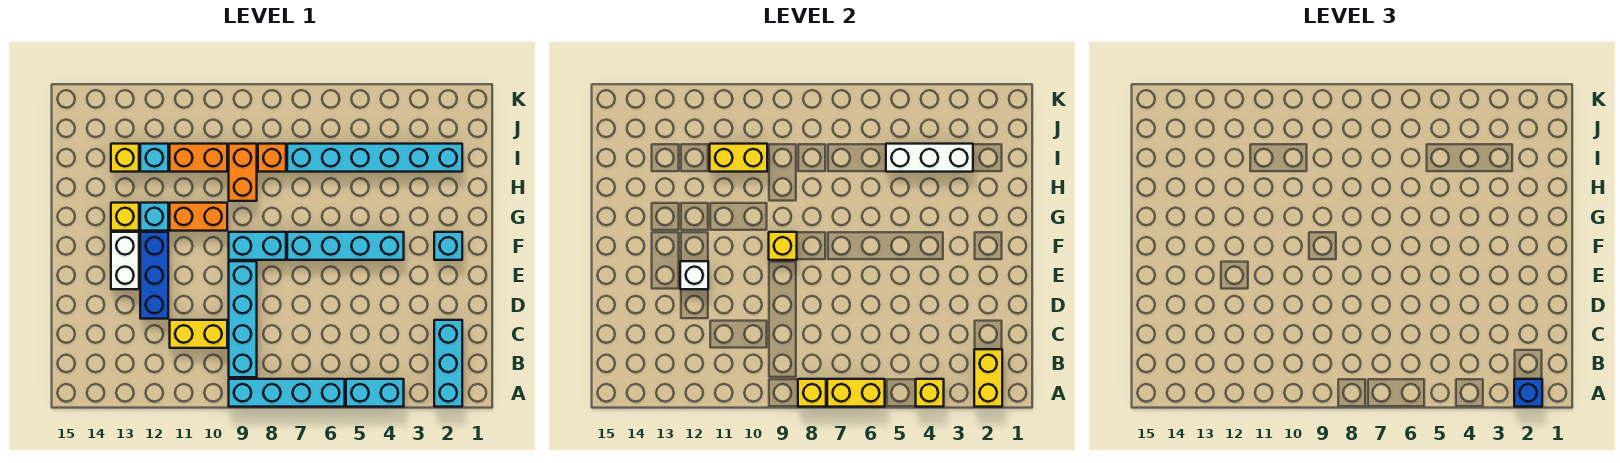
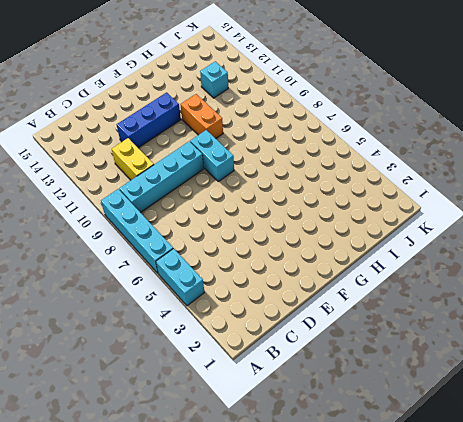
none -> cyan brick A2:C2 level 1
none -> white brick E13:F13 level 1
none -> cyan brick F2 level 1

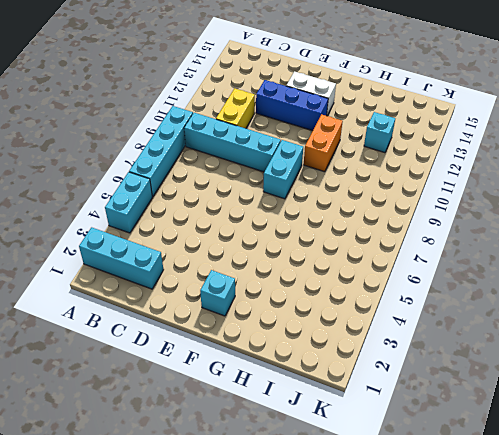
none -> cyan brick F4:F7 level 1
none -> cyan brick G12 level 1
none -> yellow brick G13 level 1

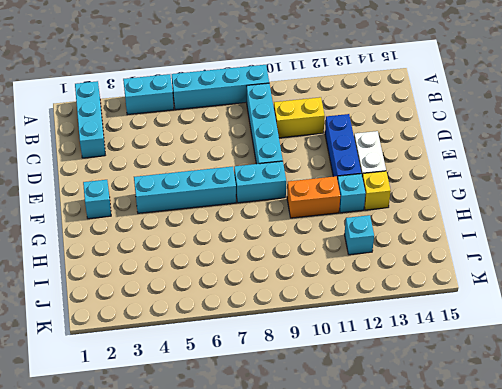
none -> orange brick H9:I9 level 1
none -> cyan brick I2:I7 level 1
none -> orange brick I8 level 1

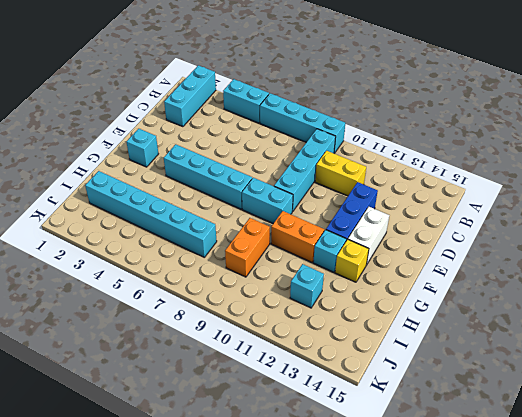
none -> orange brick I8 level 1
none -> orange brick I10:I11 level 1
none -> yellow brick I13 level 1

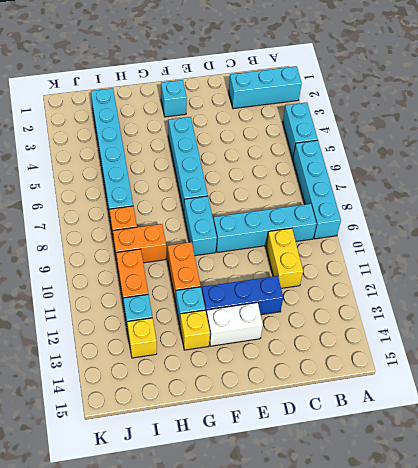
none -> yellow brick A2:B2 level 2
none -> yellow brick A4 level 2
none -> yellow brick A6:A7 level 2

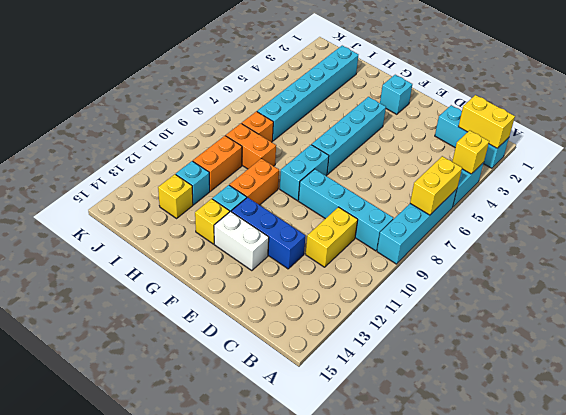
none -> yellow brick A8 level 2
none -> white brick E12 level 2
none -> yellow brick F9 level 2

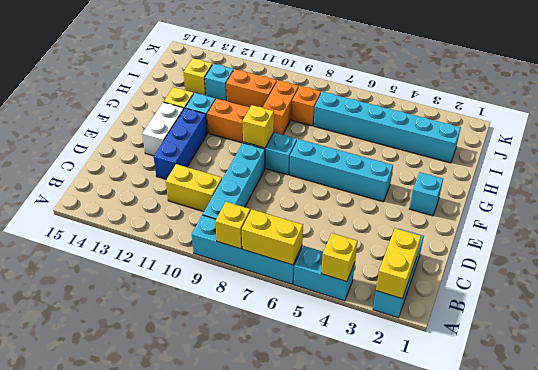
none -> white brick E12 level 2
none -> white brick I3:I5 level 2
none -> yellow brick I10:I11 level 2

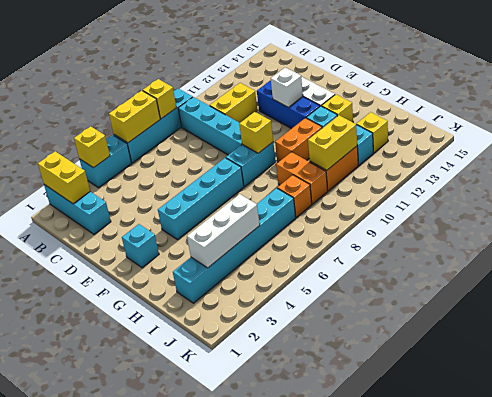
none -> blue brick A2 level 3

